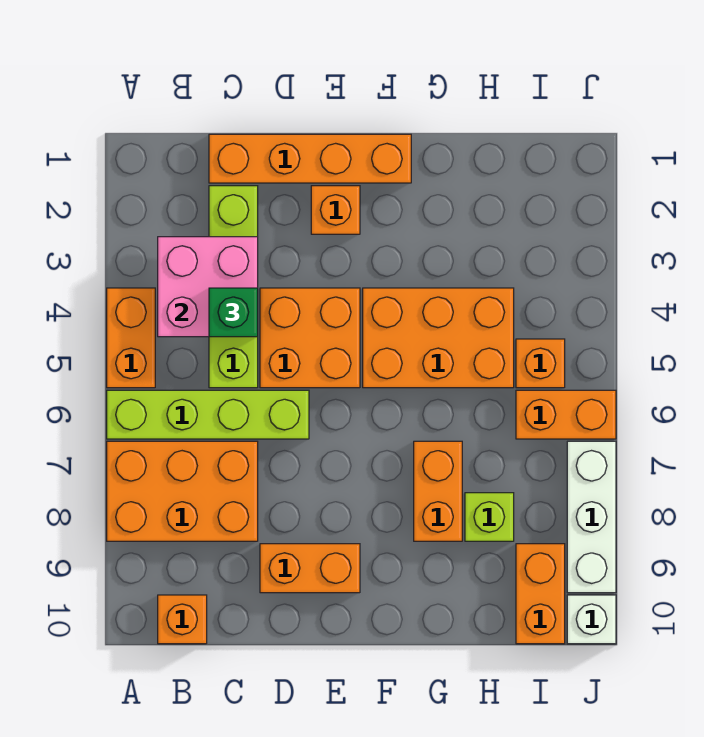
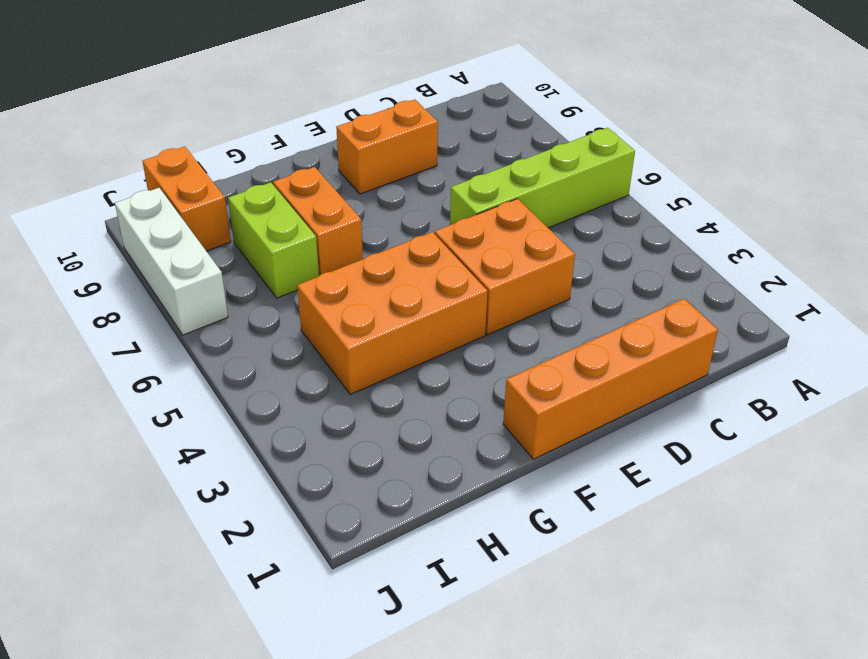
lime brick H7:H8 level 1 -> lime brick H8 level 1
none -> orange brick A4:A5 level 1
none -> orange brick A7:C8 level 1
none -> orange brick B10 level 1

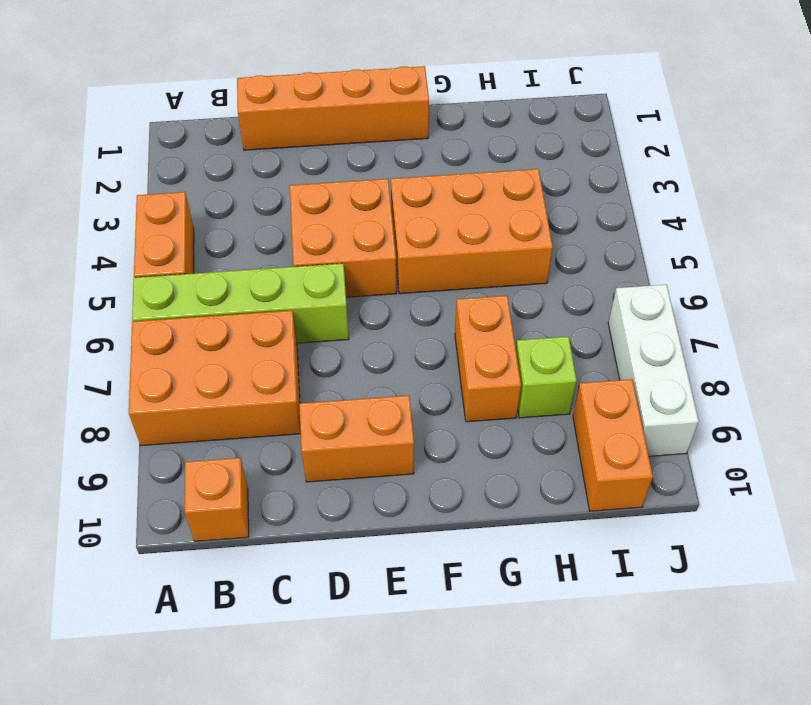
none -> lime brick C2:C5 level 1
none -> orange brick E2 level 1
none -> orange brick I5 level 1

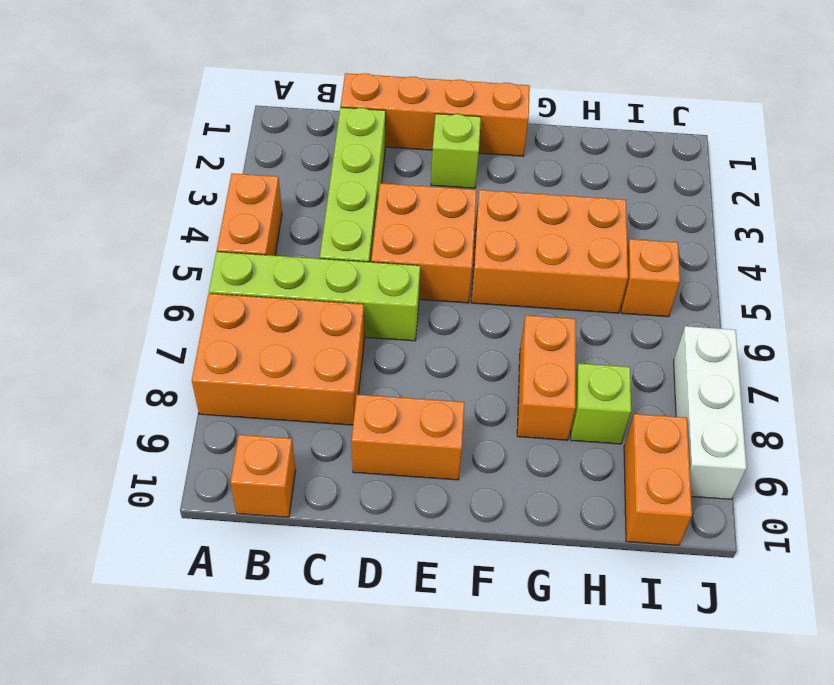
lime brick E2 level 1 -> orange brick E2 level 1
none -> orange brick I6:J6 level 1
none -> white brick J10 level 1
none -> pink brick B3:C4 level 2

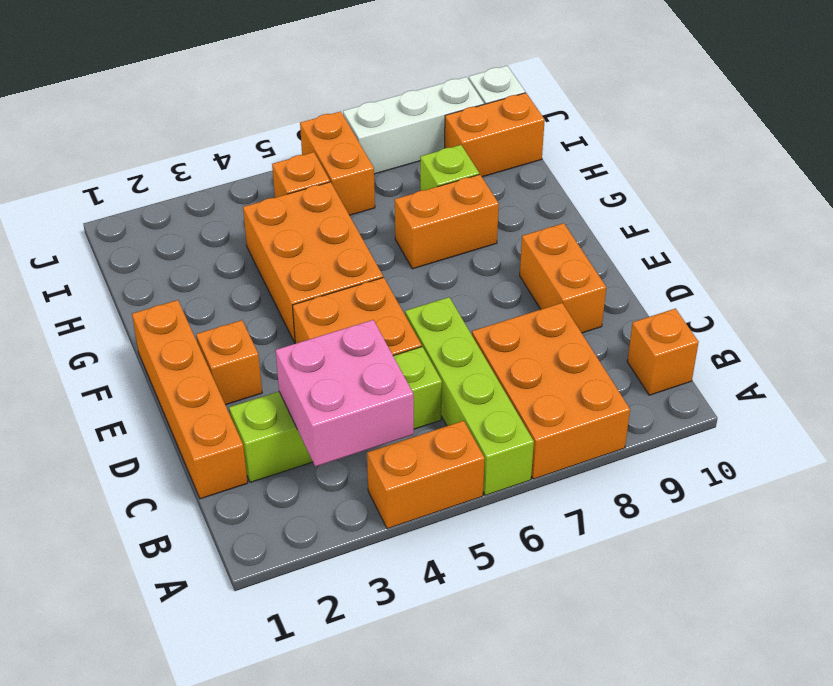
none -> green brick C4 level 3

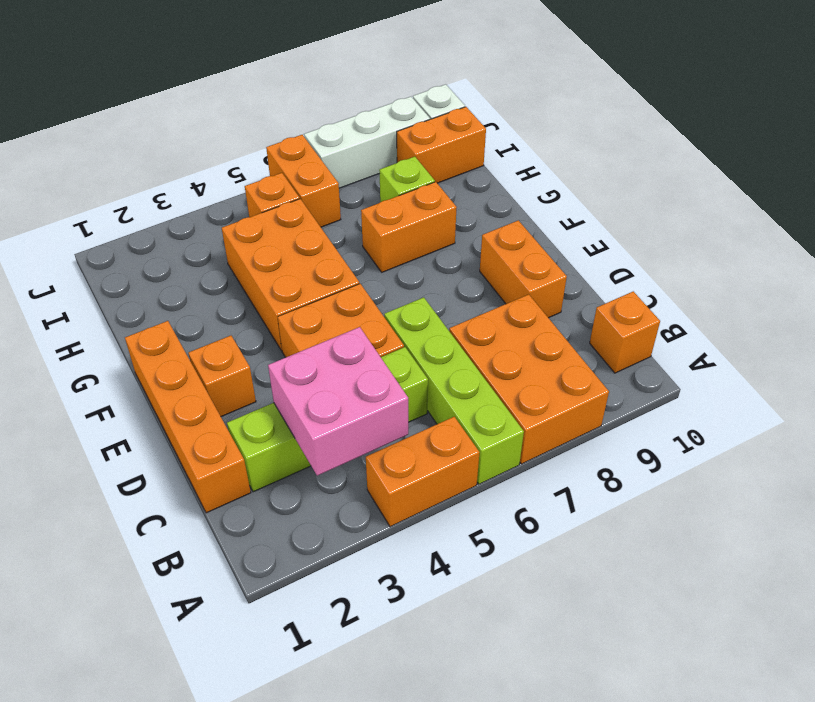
none -> green brick C4 level 3

